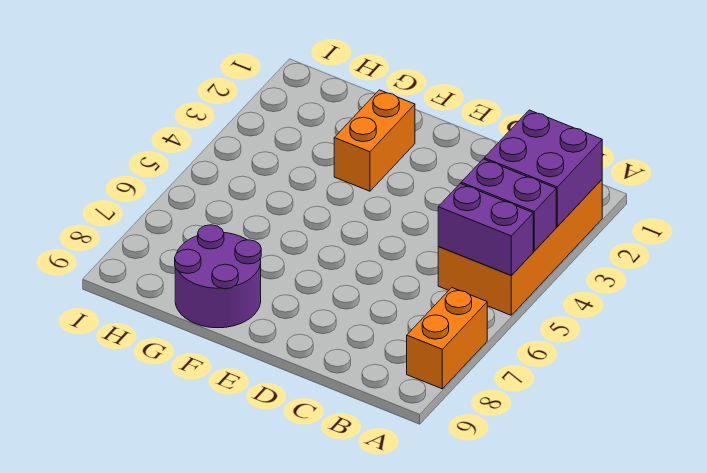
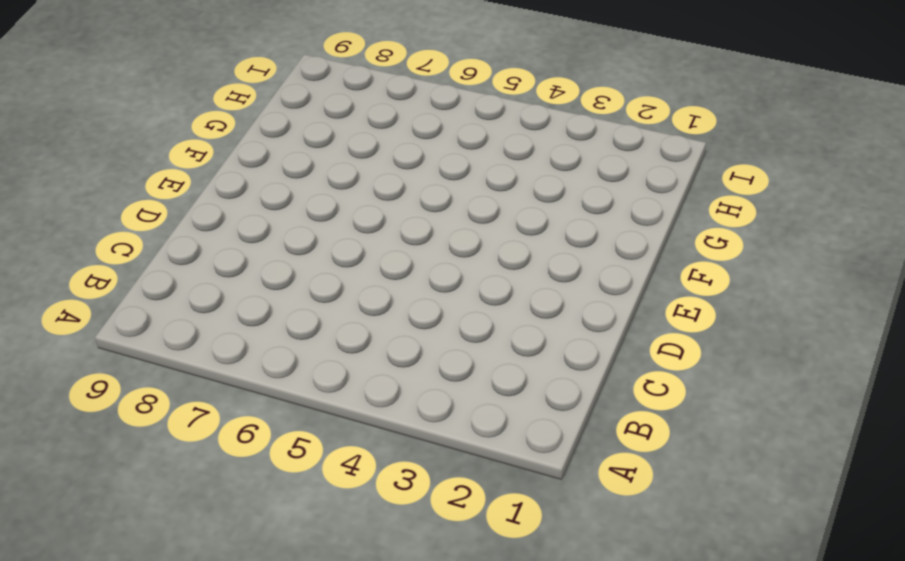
none -> orange brick A2:B5 level 1
none -> orange brick A7:A8 level 1

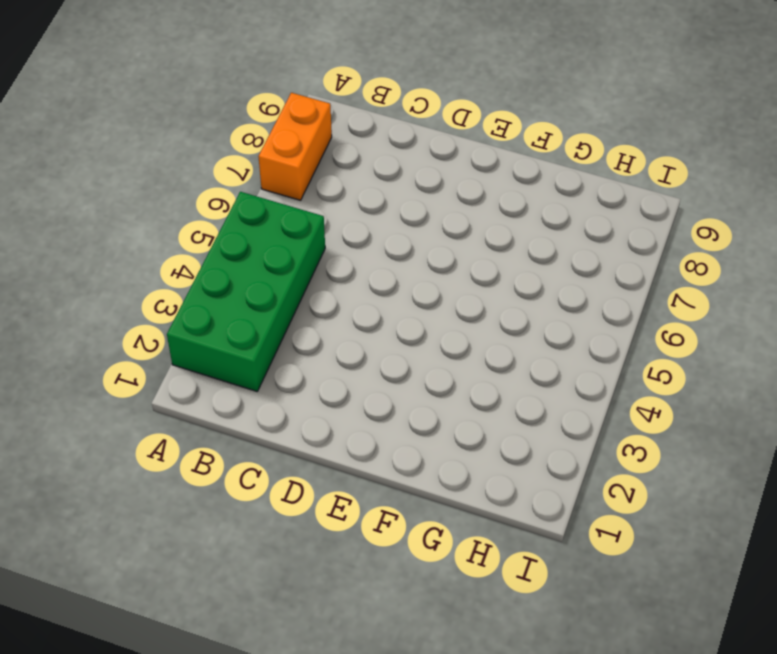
green brick A2:B5 level 1 -> orange brick A2:B5 level 1
none -> orange brick F2:F3 level 1
none -> purple round brick F8:G9 level 1

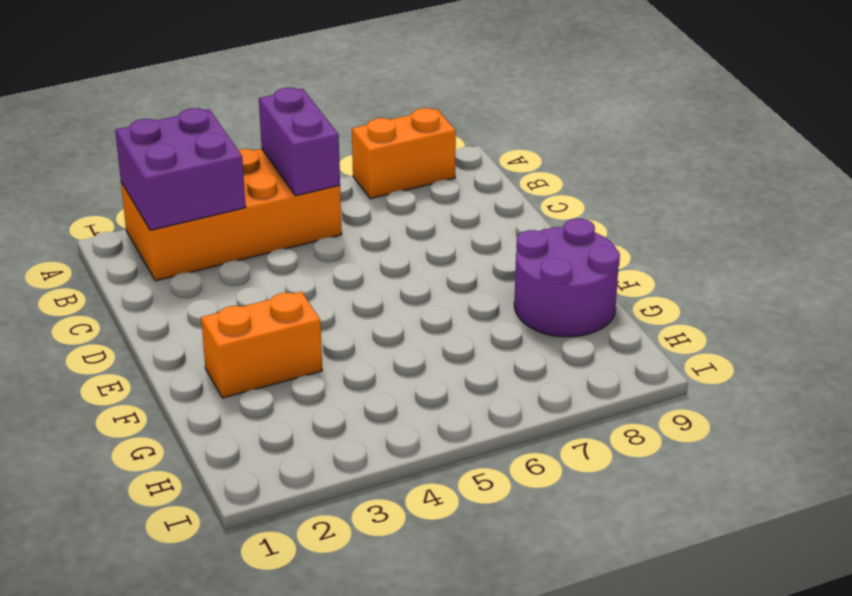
none -> purple brick A4:B4 level 2

